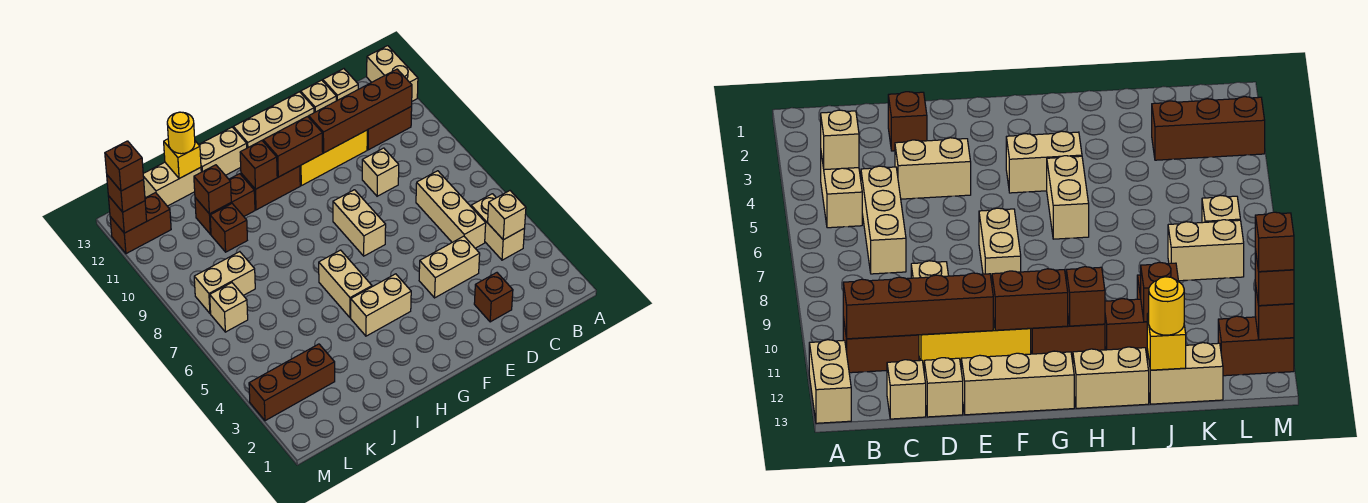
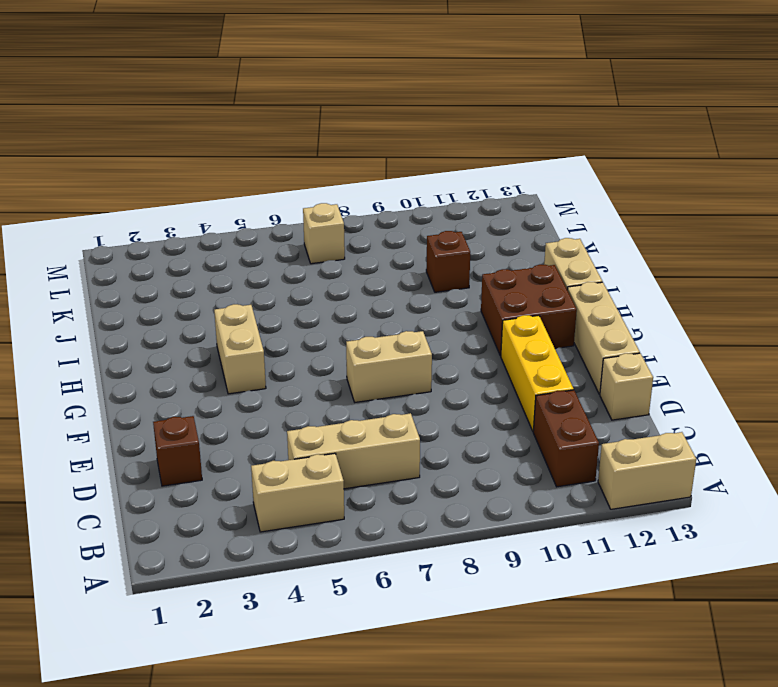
brown brick G11:H12 level 1 -> brown brick G11:H11 level 1
none -> tan brick C13 level 1
none -> tan brick D4:E4 level 1
none -> tan brick D9 level 1
none -> tan brick H5:H6 level 1

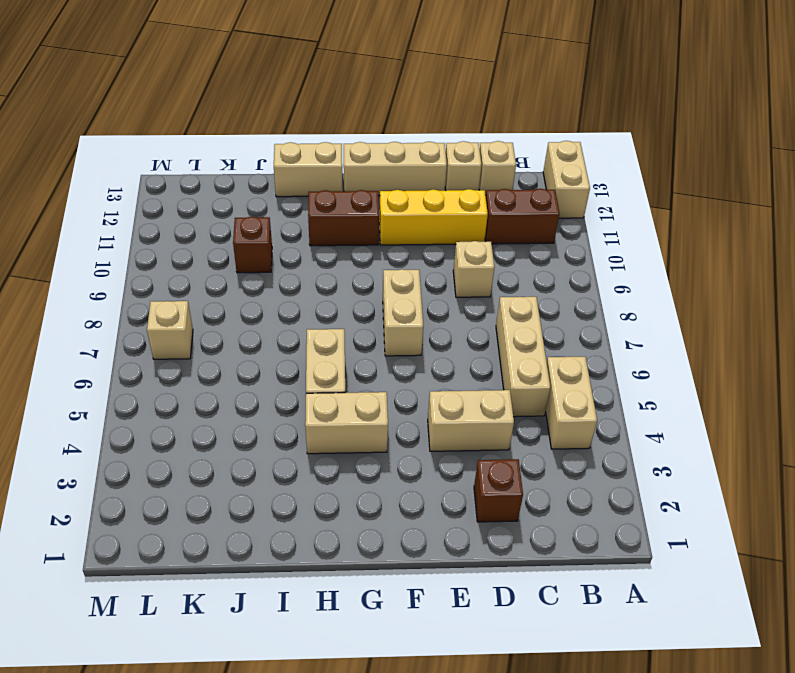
none -> brown brick I11:J11 level 1
none -> tan brick J13:K13 level 1
none -> brown brick K3:M3 level 1
none -> tan brick K8:L8 level 1

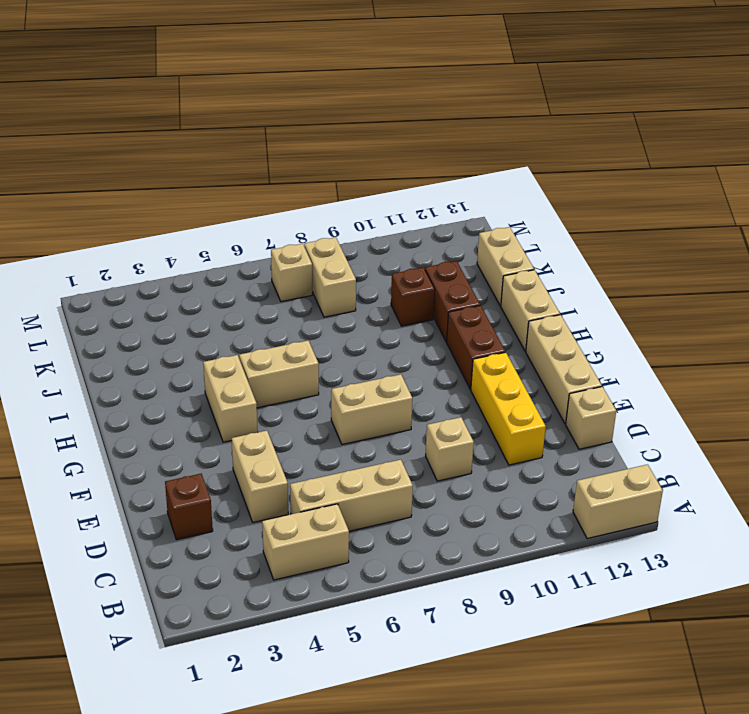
none -> brown brick B11:C11 level 1
none -> tan brick C13 level 1
none -> brown brick K3:M3 level 1
none -> brown brick L12:M12 level 1

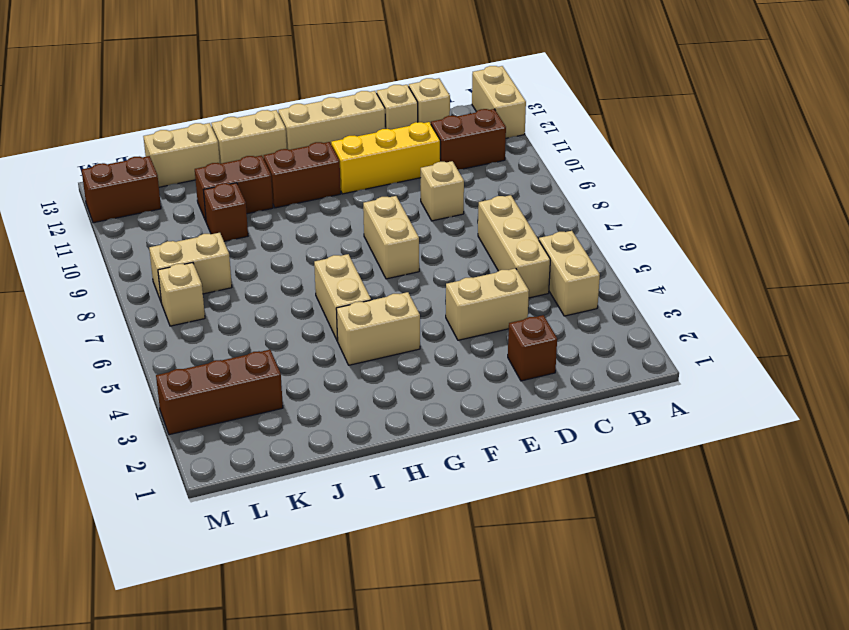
none -> tan brick B4 level 2
none -> brown brick B11:E11 level 2
none -> brown brick F11:G11 level 2
none -> brown brick H11 level 2

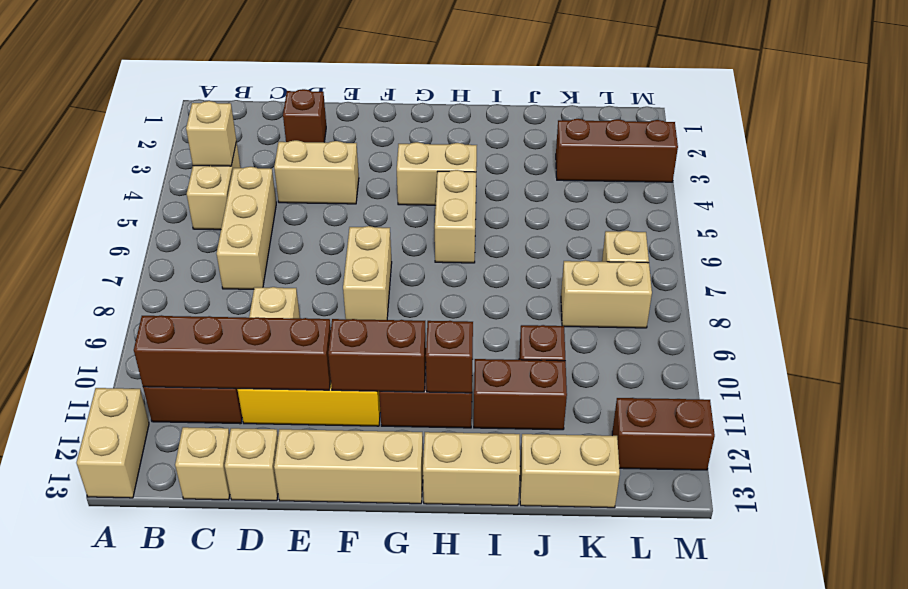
none -> brown brick J11 level 2
none -> yellow brick J13 level 2
none -> brown brick M12 level 2
none -> yellow round brick J13 level 3

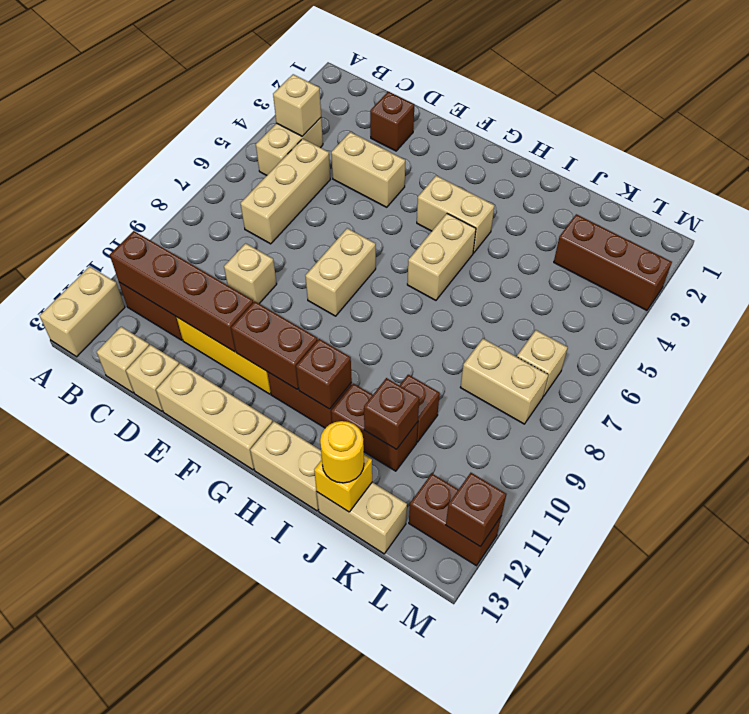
none -> brown brick M12 level 3
none -> brown brick M12 level 4

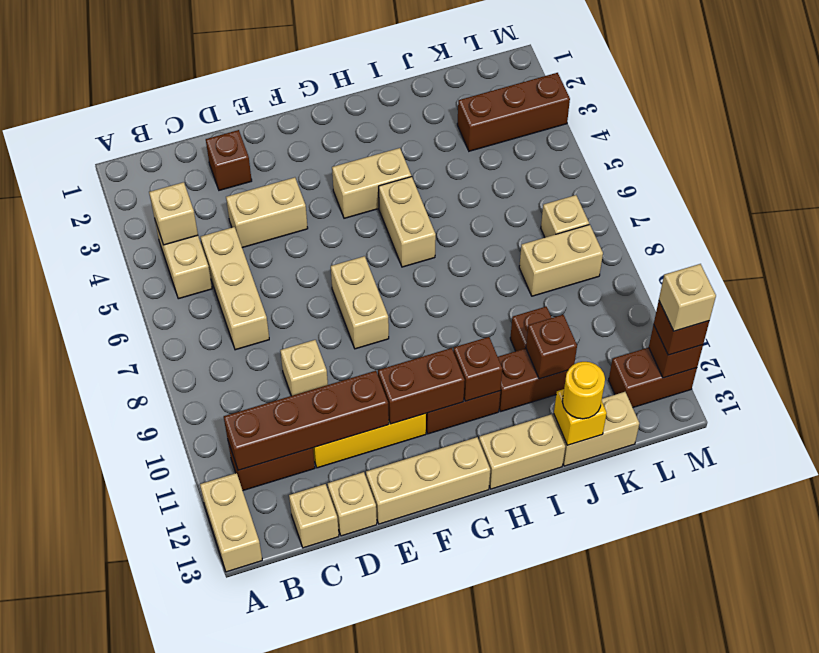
tan brick M12 level 4 -> brown brick M12 level 4

